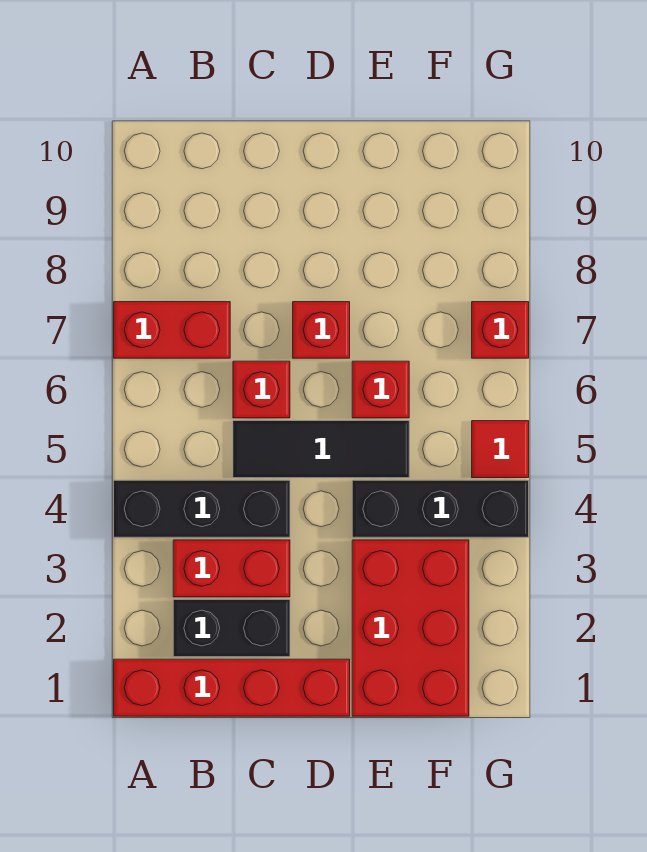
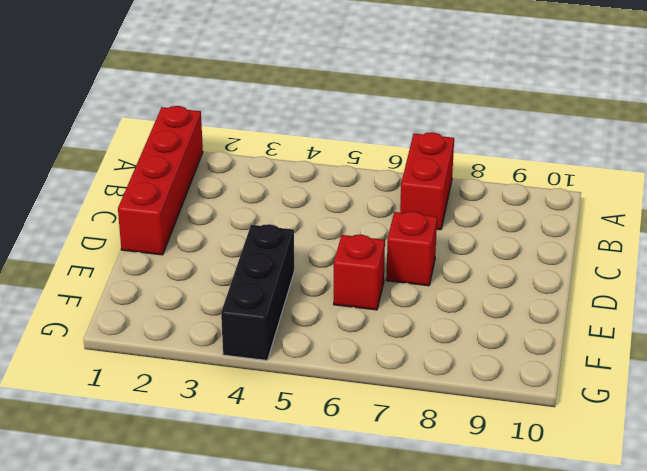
none -> black brick A4:C4 level 1
none -> black brick B2:C2 level 1
none -> red brick B3:C3 level 1

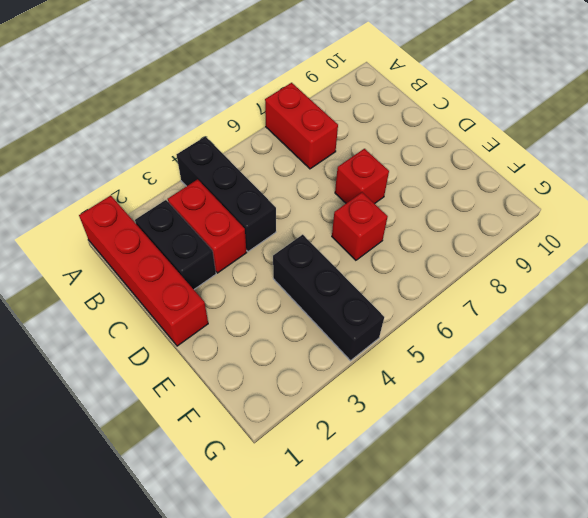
none -> black tile C5:E5 level 1
none -> red brick C6 level 1
none -> red brick E1:F3 level 1

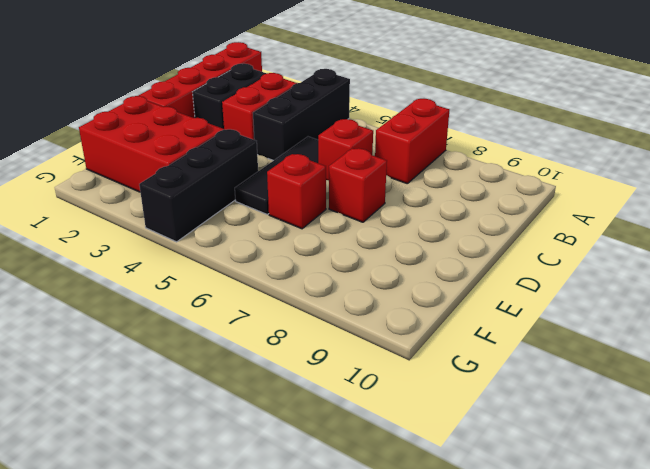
none -> red tile G5 level 1
none -> red brick G7 level 1

